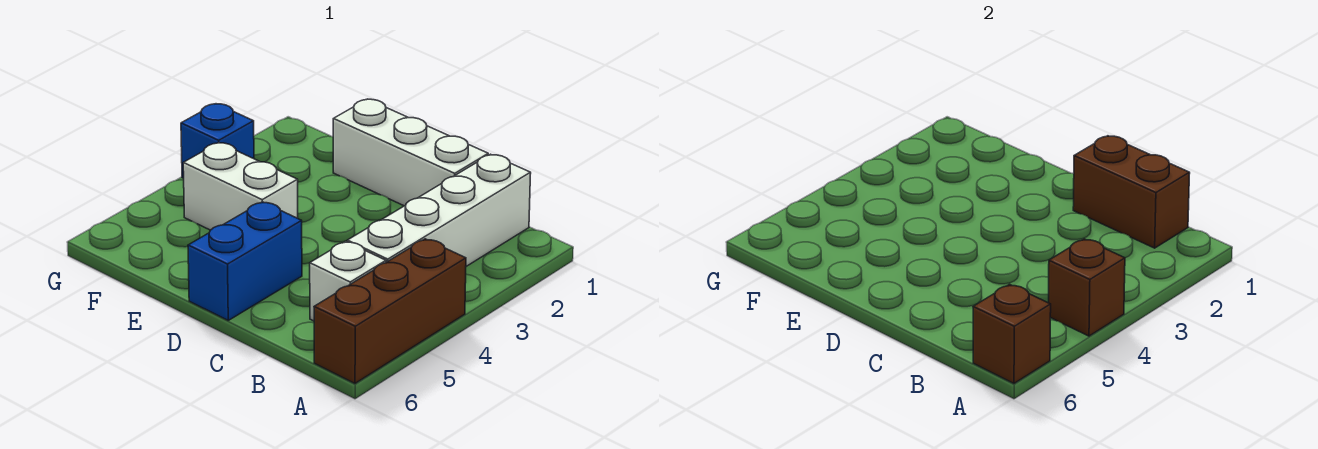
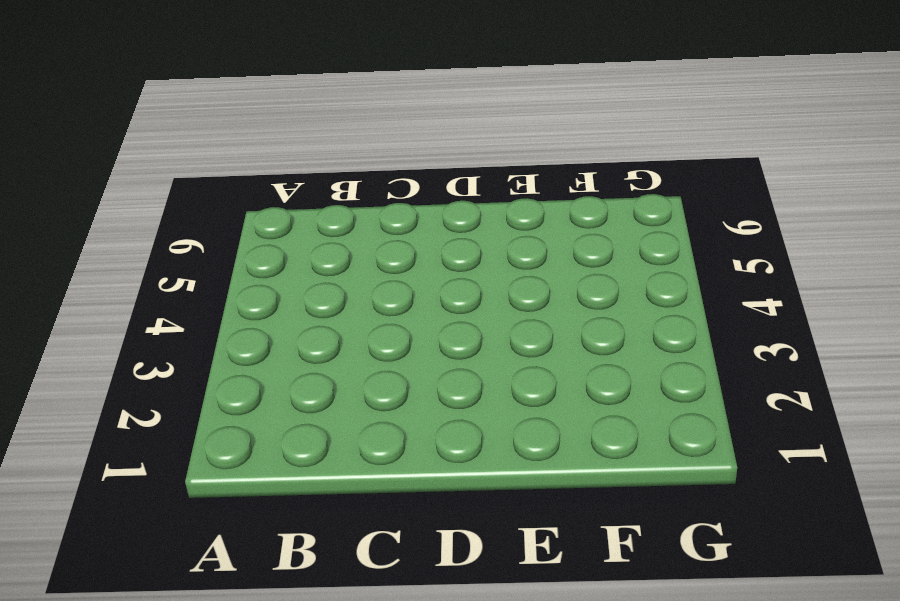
none -> brown brick A4:A6 level 1
none -> white brick B1:B4 level 1

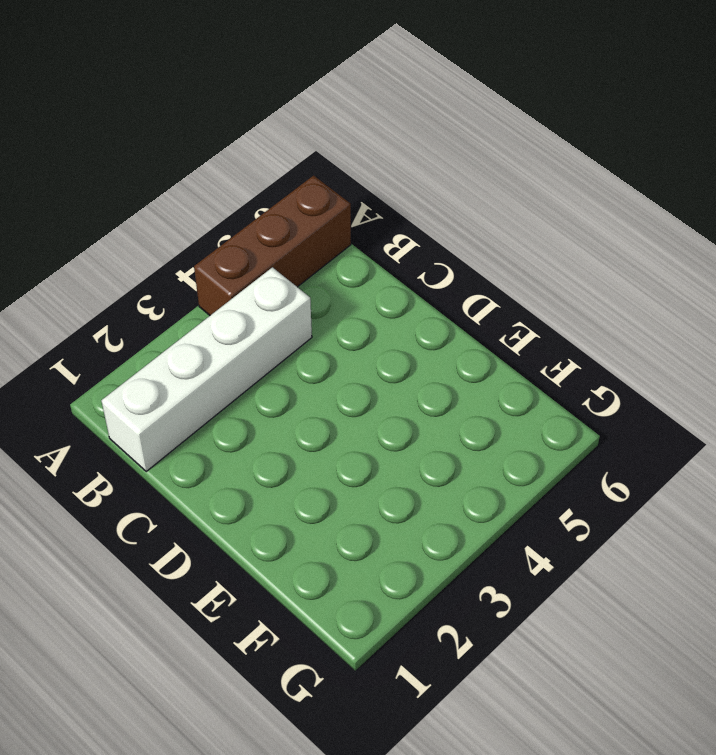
none -> white brick B5 level 1
none -> white brick C1:E1 level 1

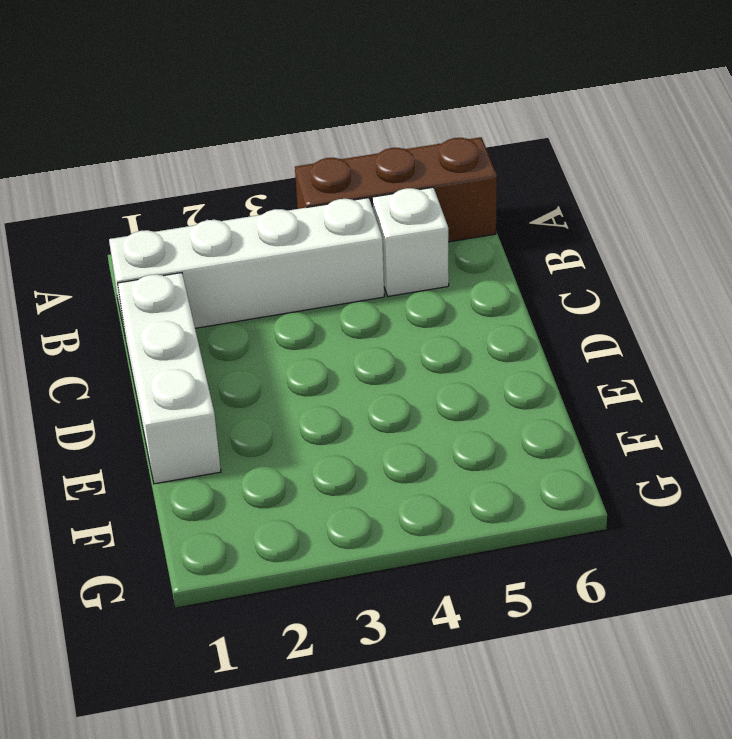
none -> blue brick D5:D6 level 1
none -> white brick E4:F4 level 1

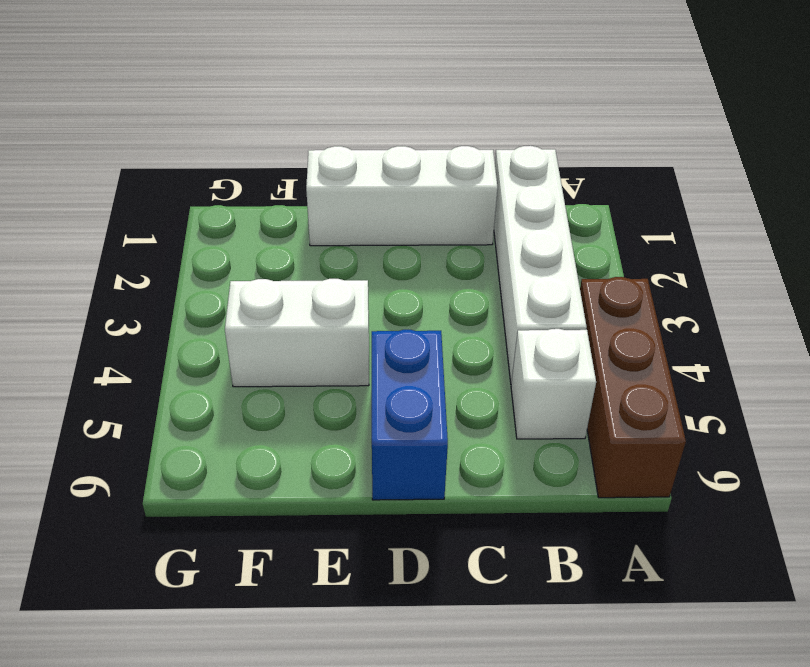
none -> blue brick G3 level 1
none -> brown brick A4 level 2

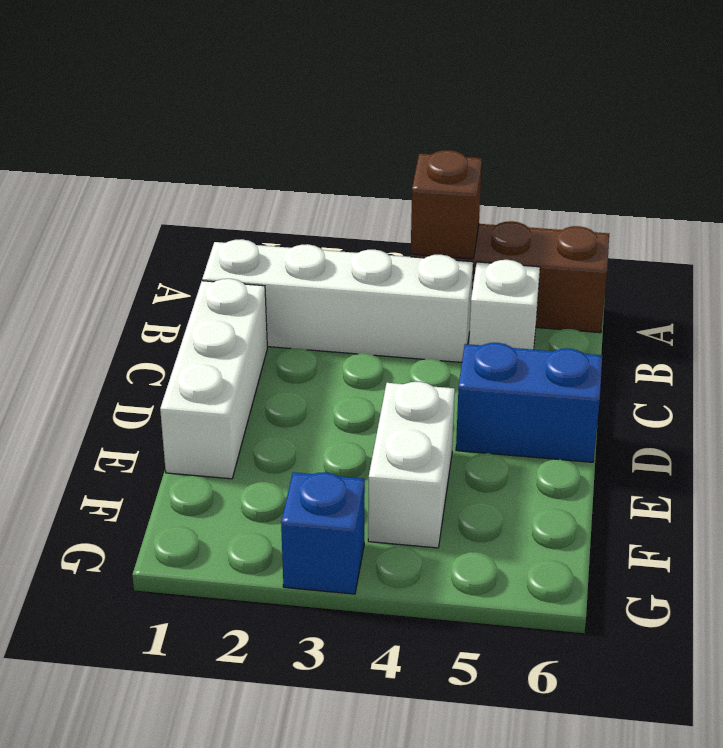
none -> brown brick A6 level 2
none -> brown brick B1:C1 level 2

